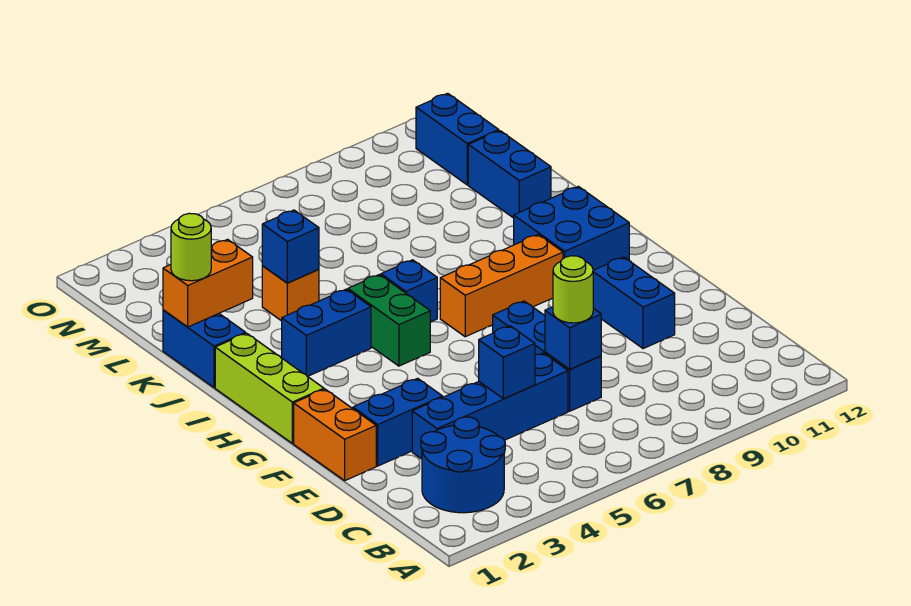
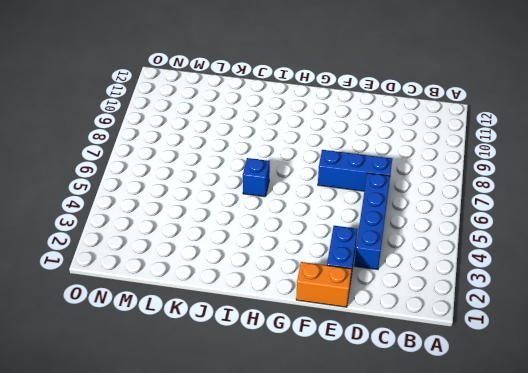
none -> blue round brick B2:C3 level 1
none -> blue brick E10:F10 level 1
none -> lime brick G1:I1 level 1

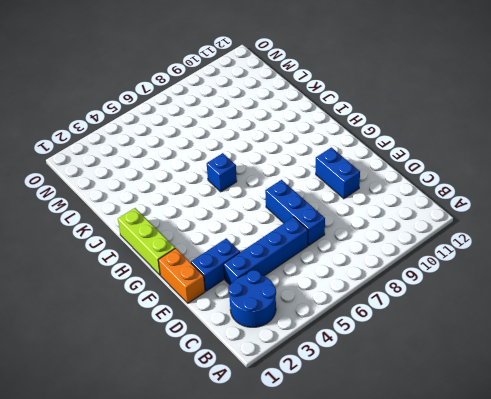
none -> green brick H5:I5 level 1
none -> orange brick H7:H9 level 1
none -> blue brick H10:I11 level 1

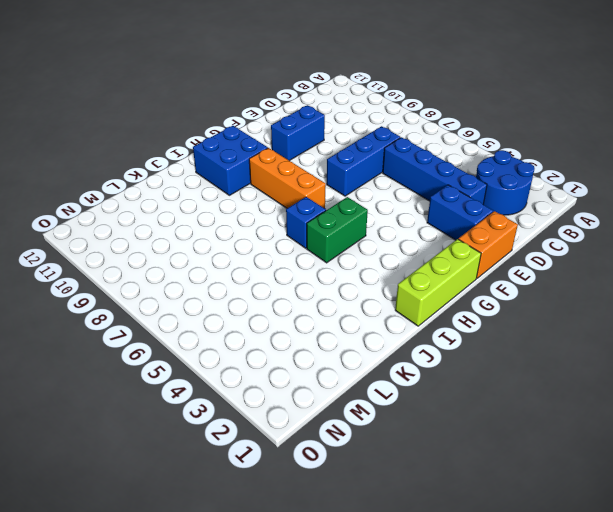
none -> blue brick I3:I4 level 1
none -> blue brick J1:K1 level 1
none -> orange brick K4 level 1

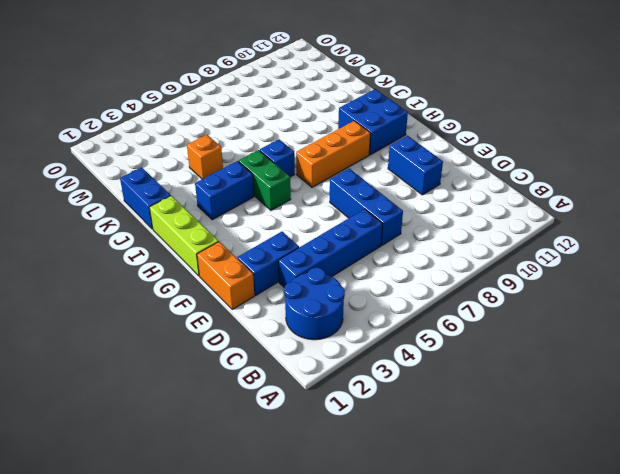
none -> blue brick K11:L11 level 1
none -> blue brick M11:N11 level 1
none -> blue brick D5 level 2

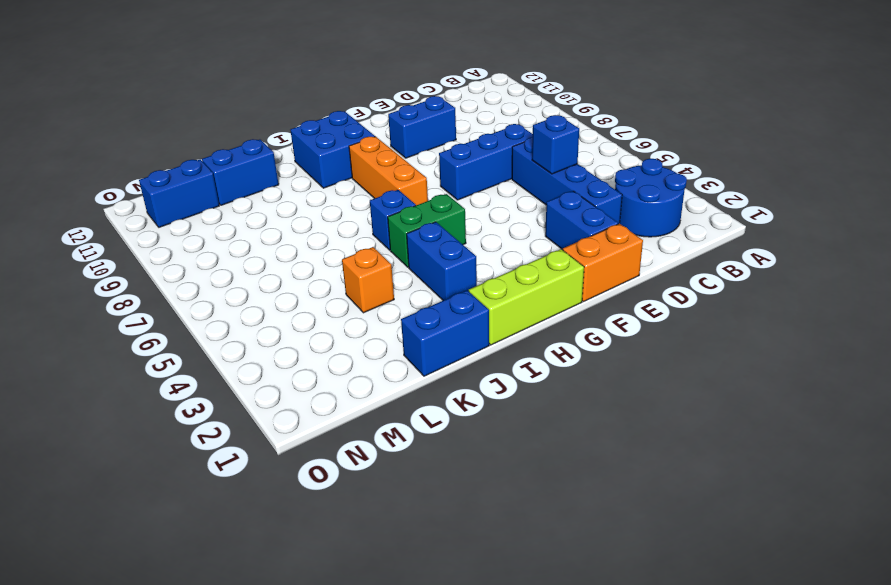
none -> blue brick D7 level 2
none -> orange brick K1:K2 level 2
none -> blue brick K4 level 2

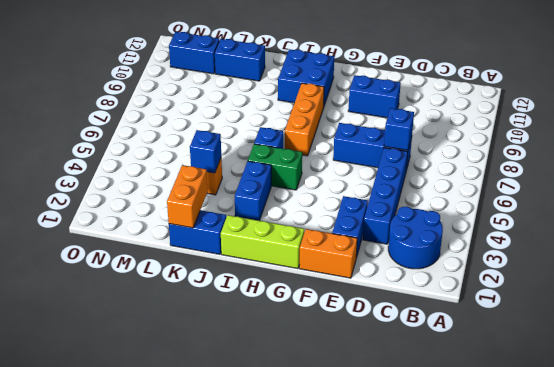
none -> blue brick D5 level 2
none -> lime round brick D7 level 3
none -> lime round brick K1 level 3

